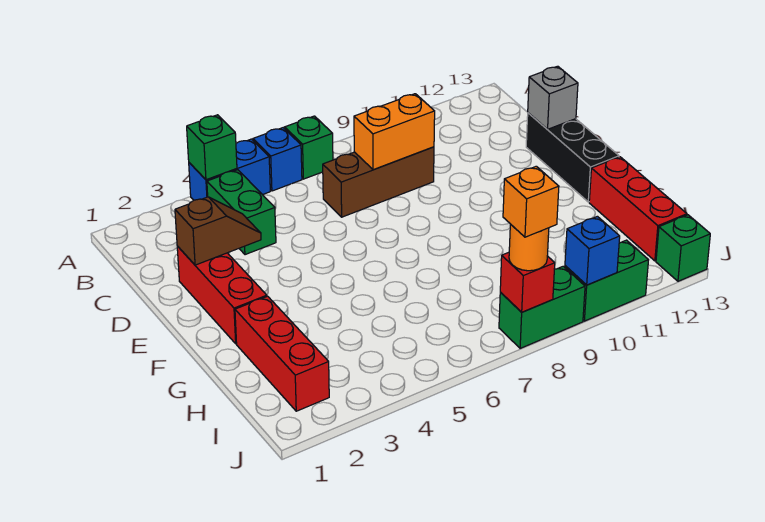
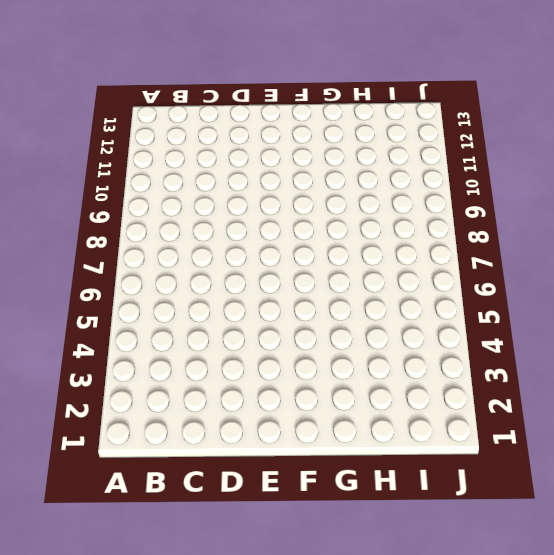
none -> blue brick A4:A5 level 1
none -> blue brick A6 level 1
none -> green brick A7 level 1

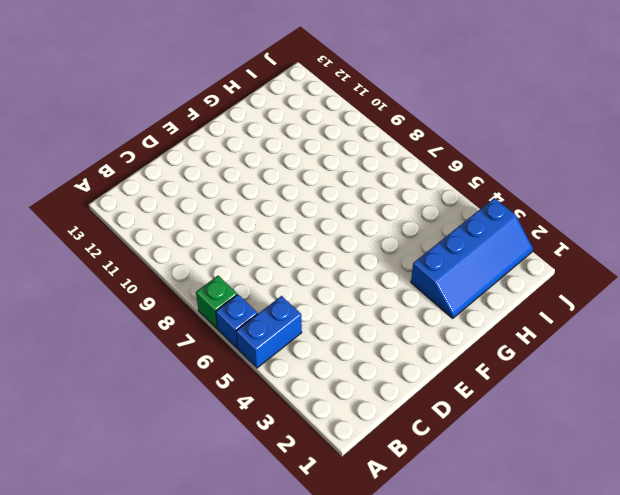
blue brick A5:B5 level 1 -> blue brick A4:A5 level 1
blue slope G2:J3 level 1 top 3 -> red brick G2:I2 level 1
none -> green brick B4:C4 level 1
none -> brown brick C7:C9 level 1
none -> red brick D2:F2 level 1

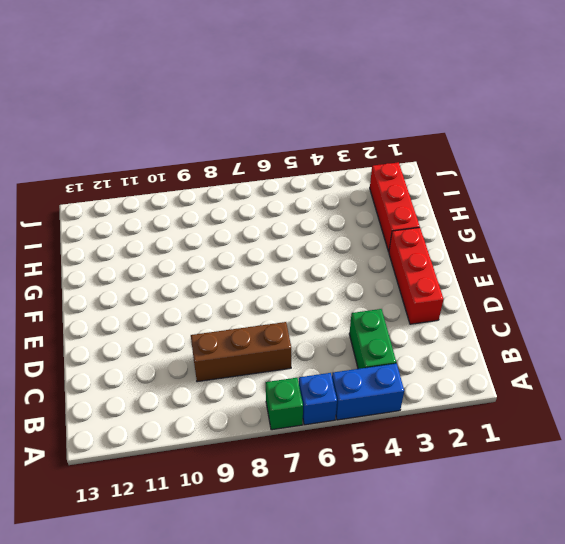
none -> black brick D13:F13 level 1
none -> red brick G13:I13 level 1
none -> green brick J8:J9 level 1

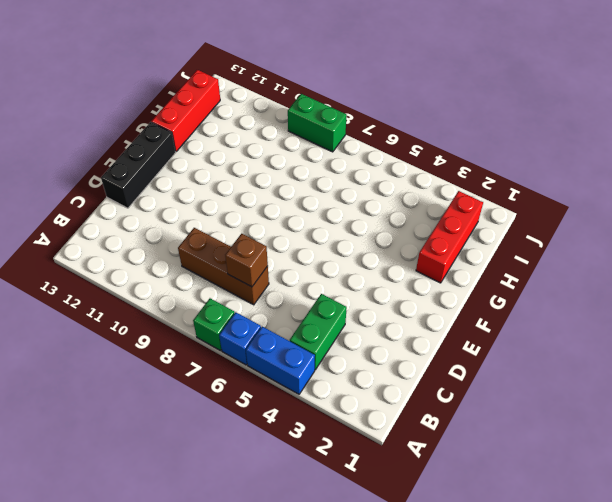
brown brick C7 level 2 -> none
none -> red brick D2:F2 level 1
none -> green brick J10:J11 level 1
none -> green brick J13 level 1

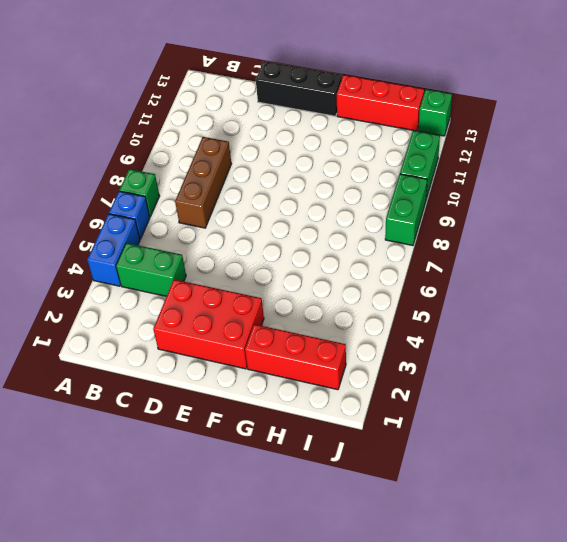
red brick D2:F3 level 1 -> red brick D2:F2 level 1
none -> green brick A4 level 2
none -> orange brick C8:C9 level 2
none -> brown slope D2:D3 level 2 top 2

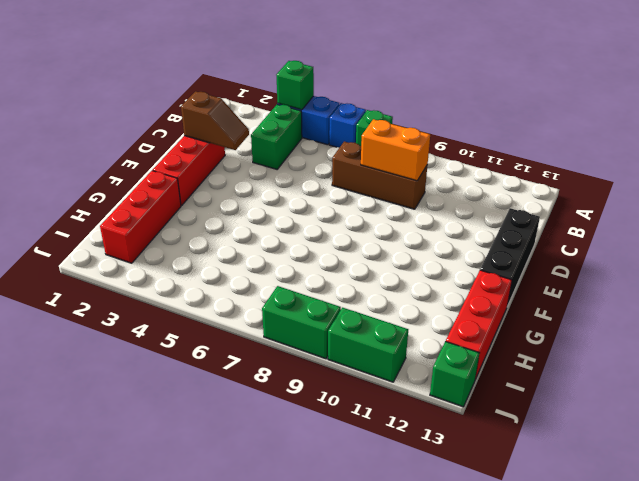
none -> grey brick D13 level 2
none -> red brick J8 level 2
none -> blue brick J10 level 2

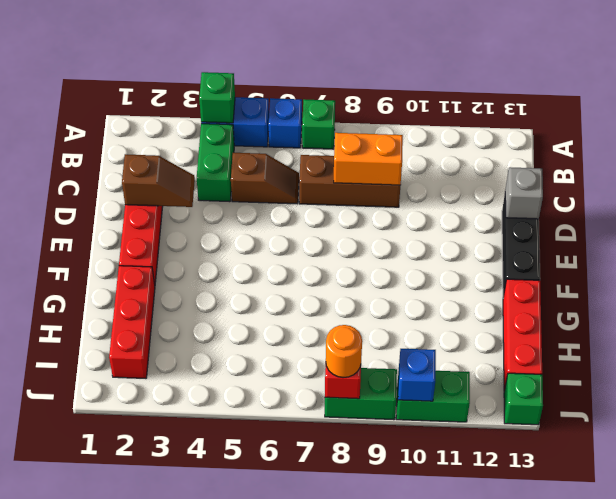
brown slope C5:C6 level 1 top 5 -> none
none -> orange brick J8 level 4

